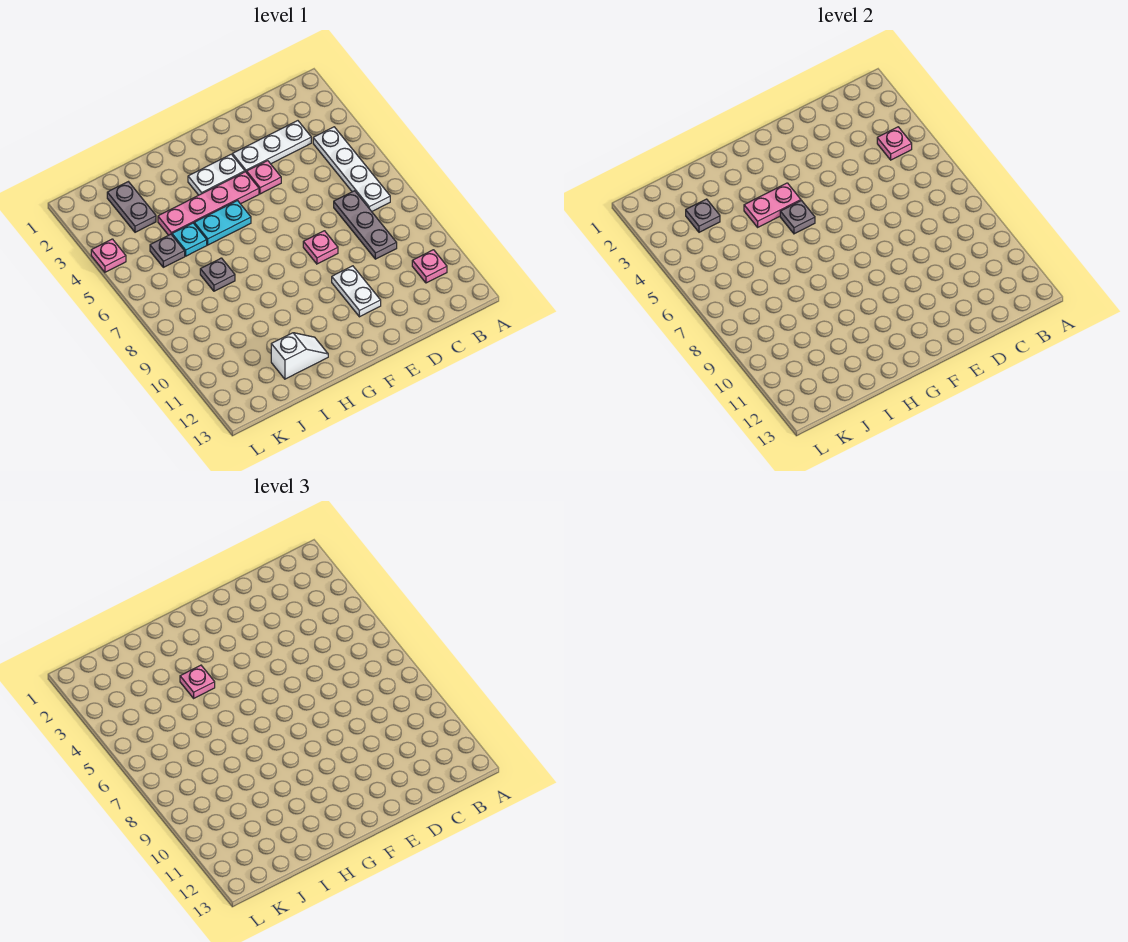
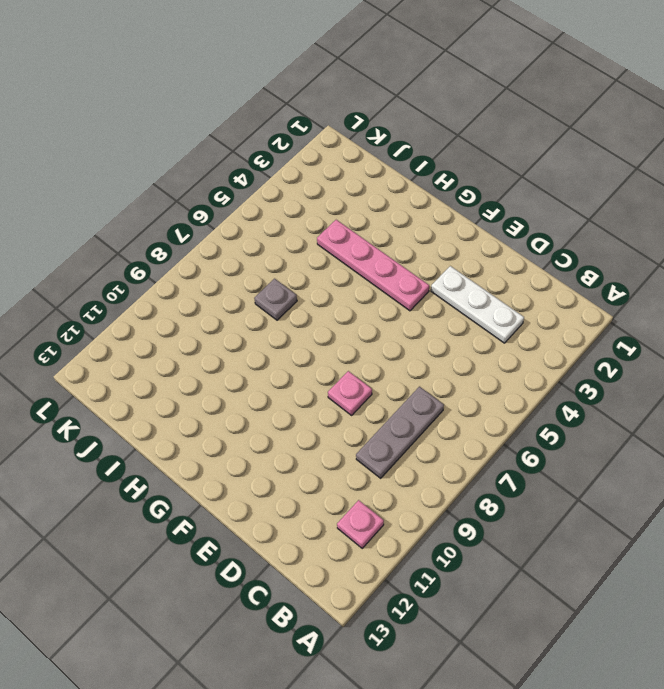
none -> white plate B4:B7 level 1
none -> pink plate E4 level 1
none -> white plate E10:E11 level 1

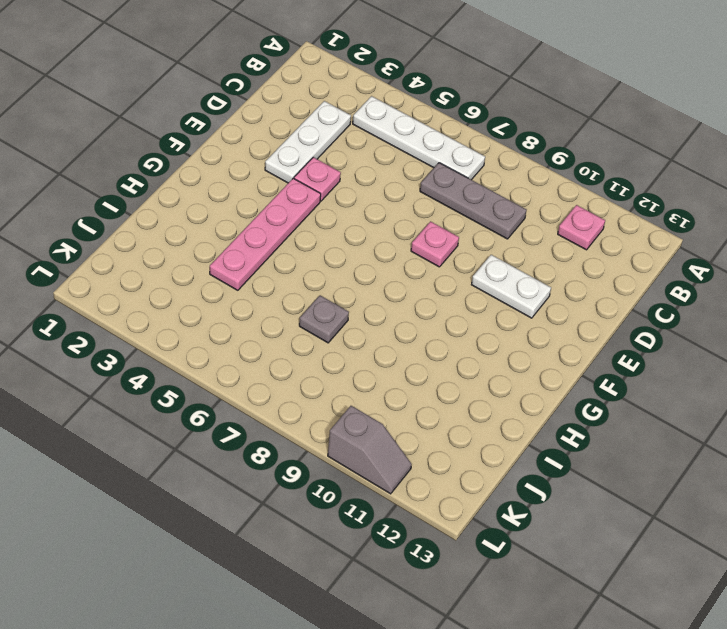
grey slope L10:L11 level 1 top 10 -> none
none -> white plate F3:G3 level 1
none -> cyan plate G5:H5 level 1
none -> white slope H12:I12 level 1 top I

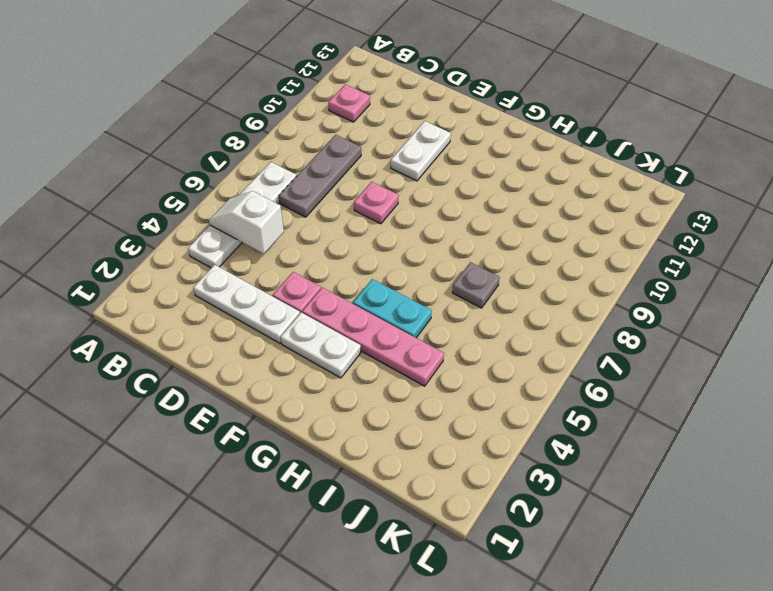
white slope B5:C5 level 2 top C -> white slope H12:I12 level 1 top I
none -> cyan plate I5 level 1
none -> grey plate J2:J3 level 1
none -> grey plate J5 level 1

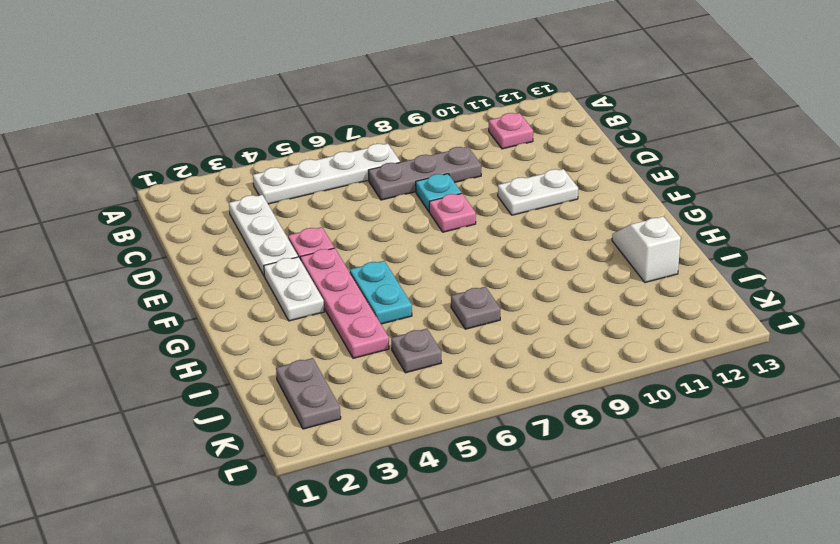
cyan plate D8 level 1 -> cyan plate I5 level 1
grey plate J2:K2 level 1 -> grey plate J2:J3 level 1
none -> pink plate L4 level 1
none -> pink plate B4 level 2
none -> pink plate G4:H4 level 2

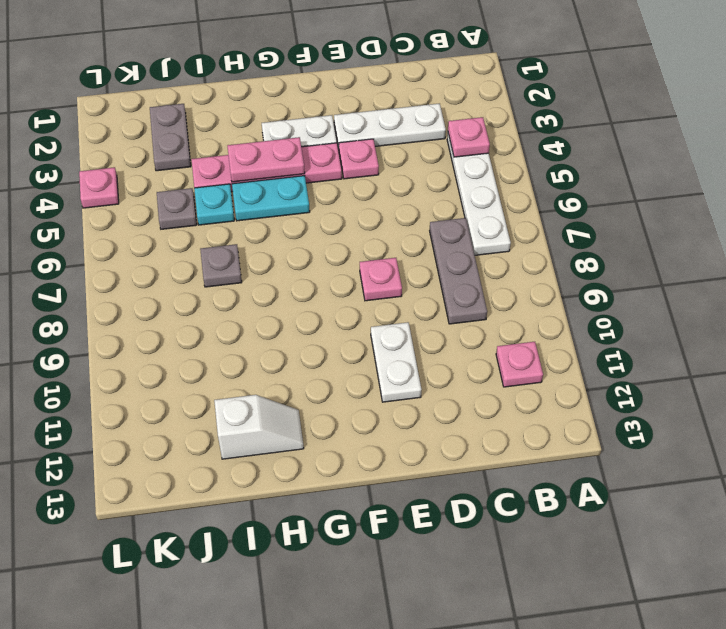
none -> grey plate G5 level 2
none -> grey plate J3 level 2
none -> pink plate H4 level 3

